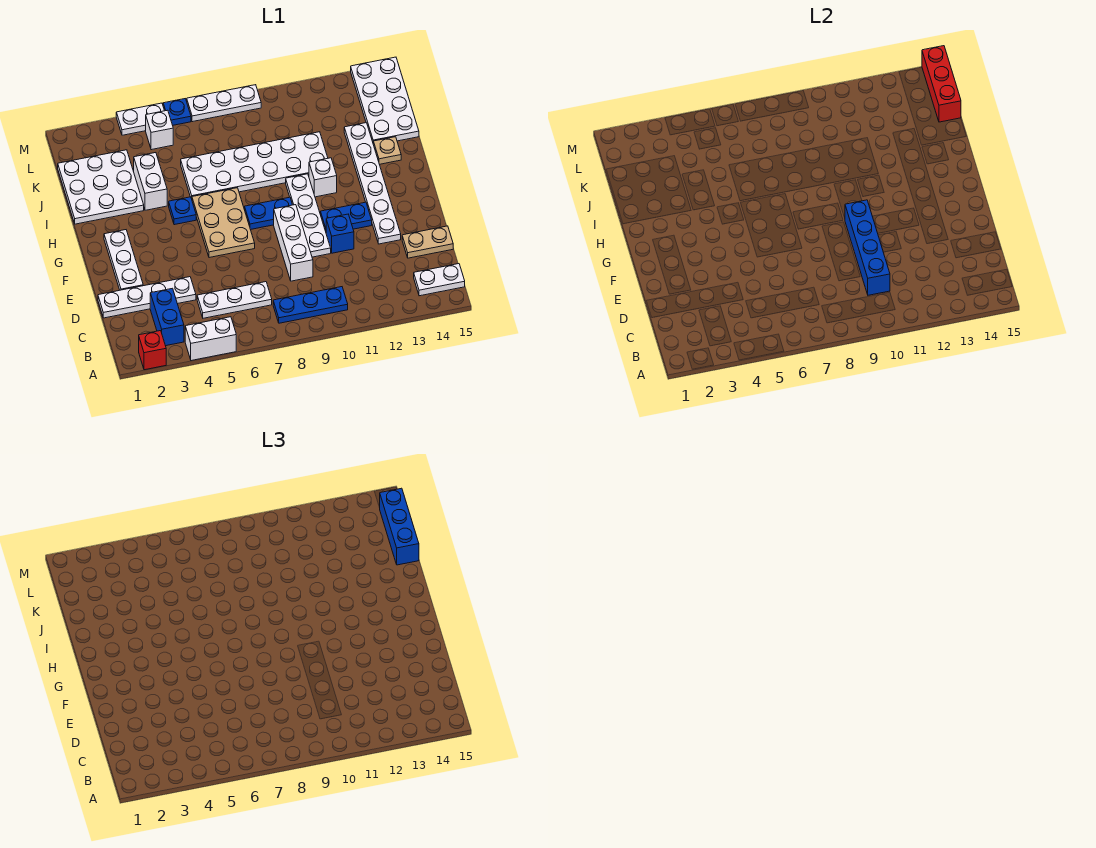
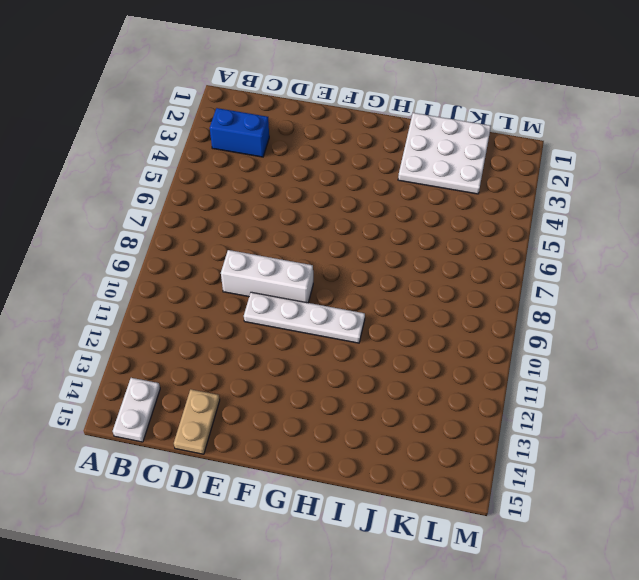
none -> red brick A2 level 1
none -> white brick A4:A5 level 1
none -> blue plate B8:B10 level 1
none -> white plate C5:C7 level 1

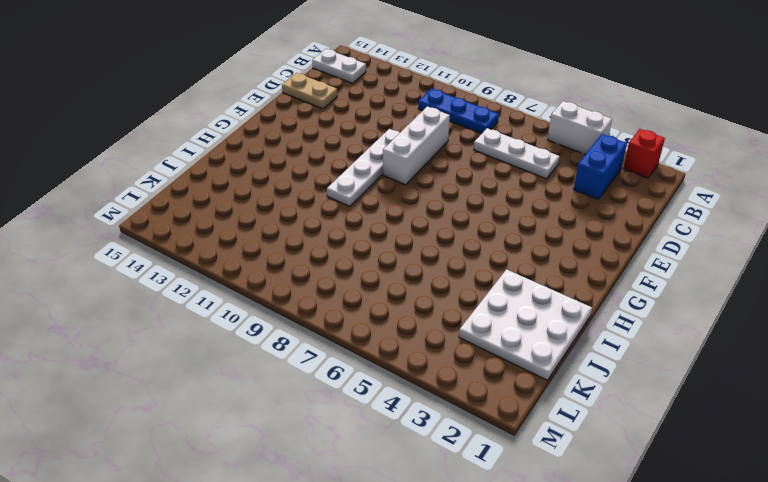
none -> white plate D1:D4 level 1
none -> white plate E2:G2 level 1
none -> blue brick E11 level 1
none -> white plate E13:J13 level 1

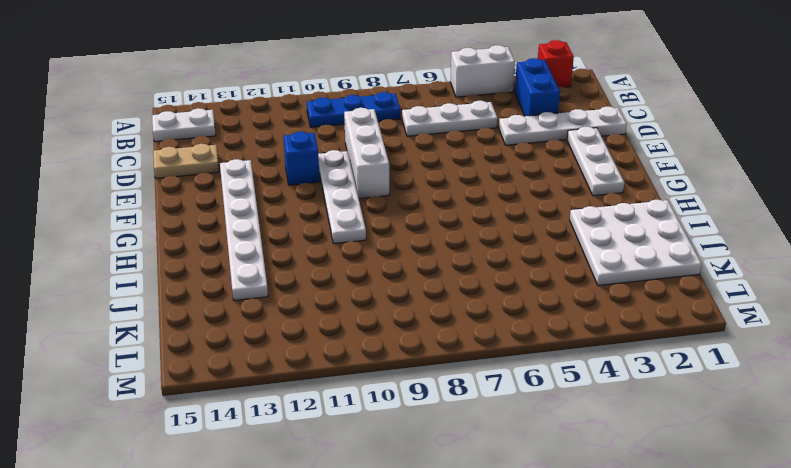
none -> tan plate F6:H7 level 1
none -> blue plate F11:F12 level 1
none -> blue plate G8:G9 level 1
none -> blue plate H5 level 1

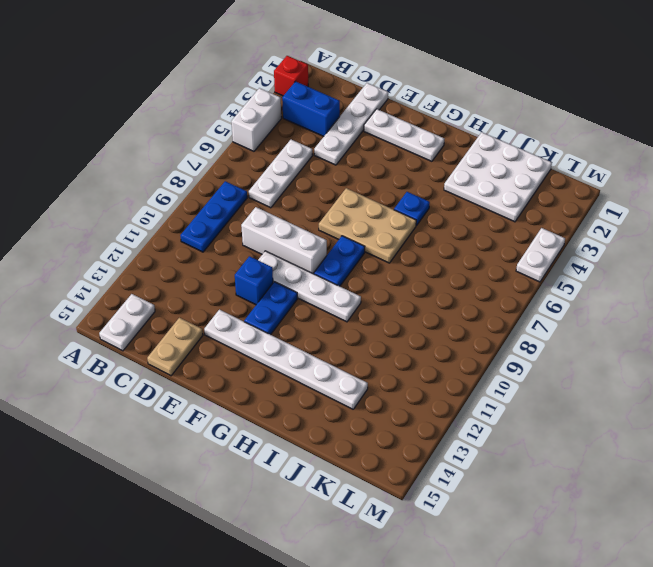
none -> white brick H11 level 1
none -> white brick I4:J4 level 1
none -> white plate I6:J11 level 1
none -> tan plate I14 level 1

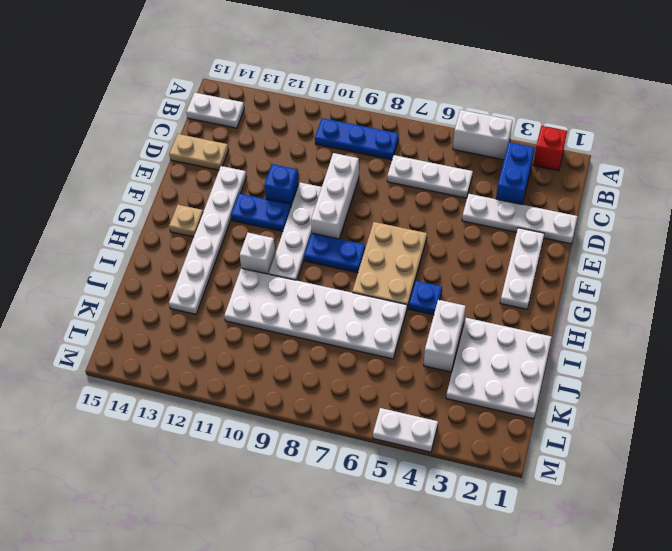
tan plate G14 level 1 -> tan plate I14 level 1
none -> white plate J14:M15 level 1
none -> white brick L5 level 1
none -> blue plate M6 level 1
none -> white plate M7:M9 level 1

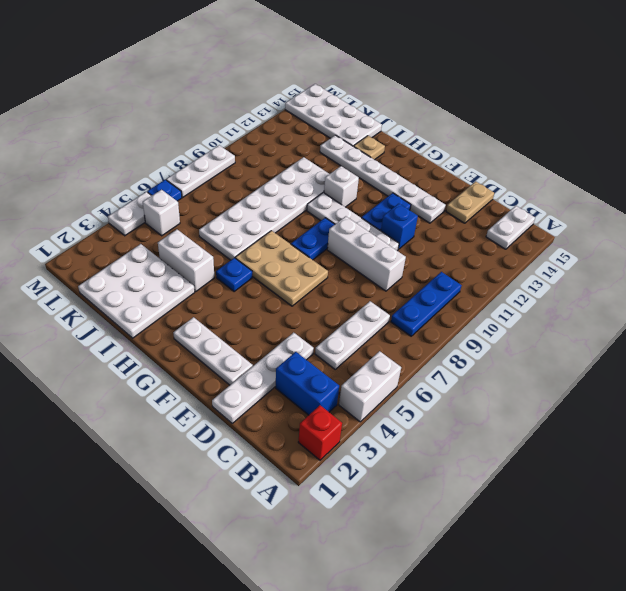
none -> blue brick C10:F10 level 2
none -> red brick K15:M15 level 2
none -> blue brick J15:L15 level 3

